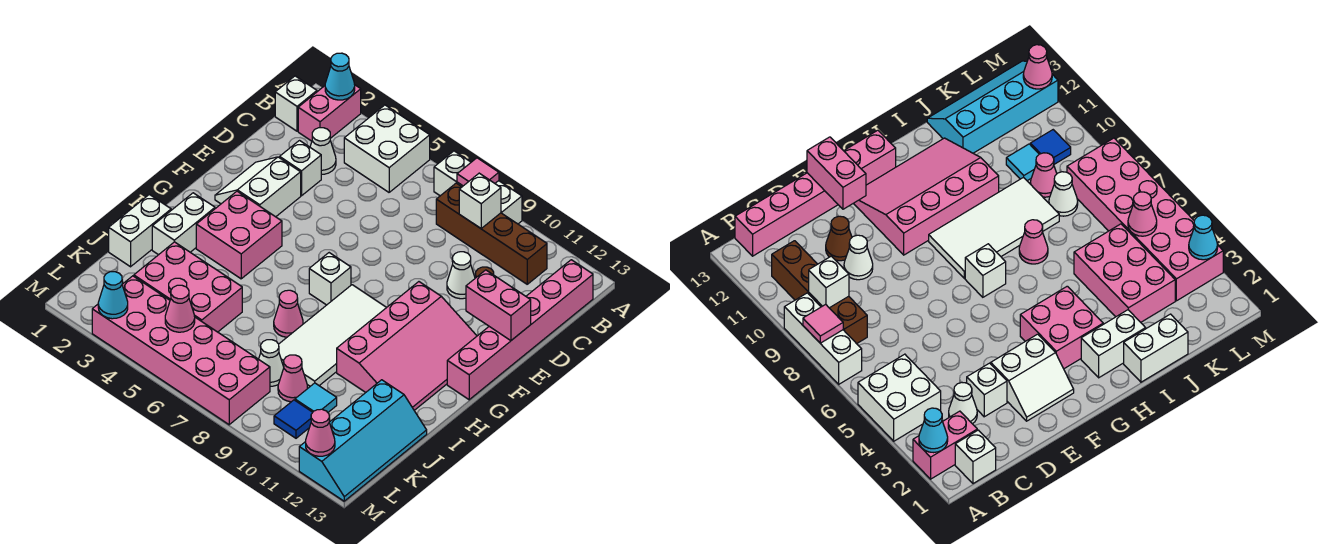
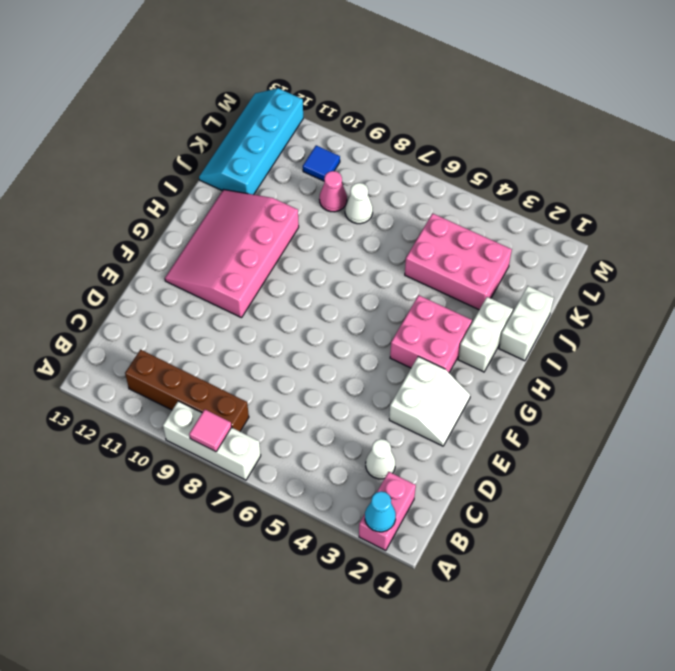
none -> white brick A4:B5 level 1
none -> white brick B1 level 1
none -> pink brick B13:G13 level 1
none -> white brick D3 level 1

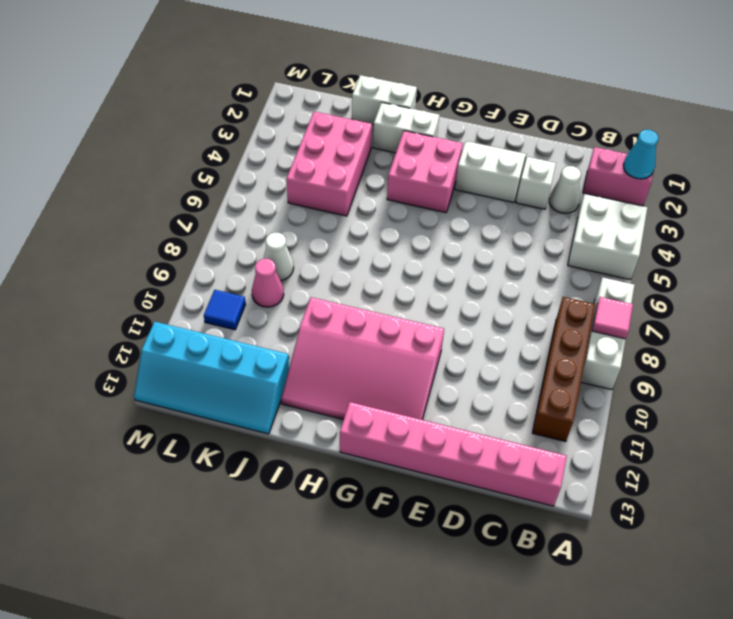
none -> white brick B1 level 1
none -> white cone D10 level 1
none -> brown cone D11 level 1
none -> white brick G7 level 1

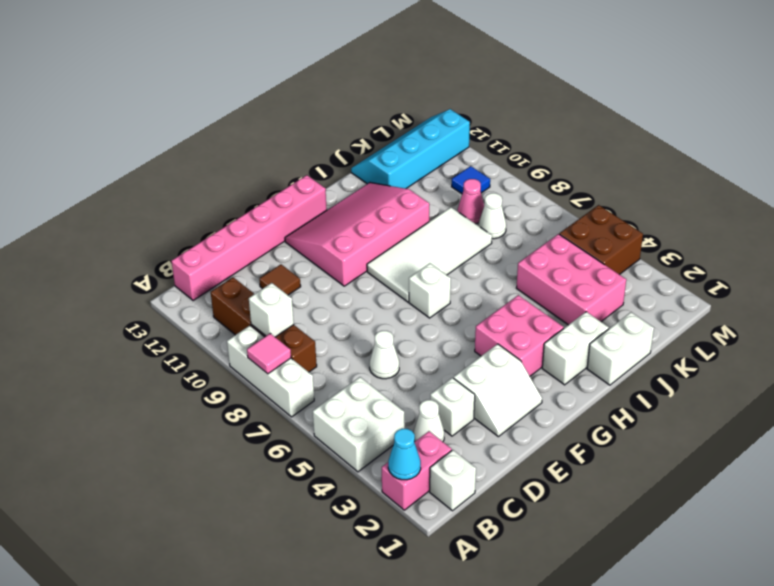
white cone D6 level 1 -> white cone D10 level 1
brown tile D11 level 1 -> brown cone D11 level 1
brown brick L4:M5 level 1 -> pink brick L3:M8 level 1
none -> pink cone I7 level 1
none -> cyan tile K10 level 1
none -> pink brick E12:E13 level 2
none -> pink cone L5 level 2

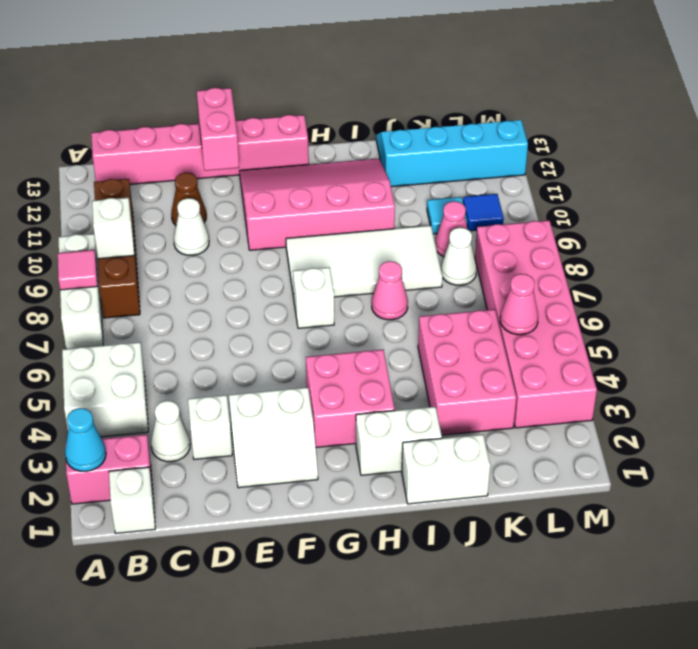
none -> cyan cone M3 level 2
none -> pink cone M12 level 2

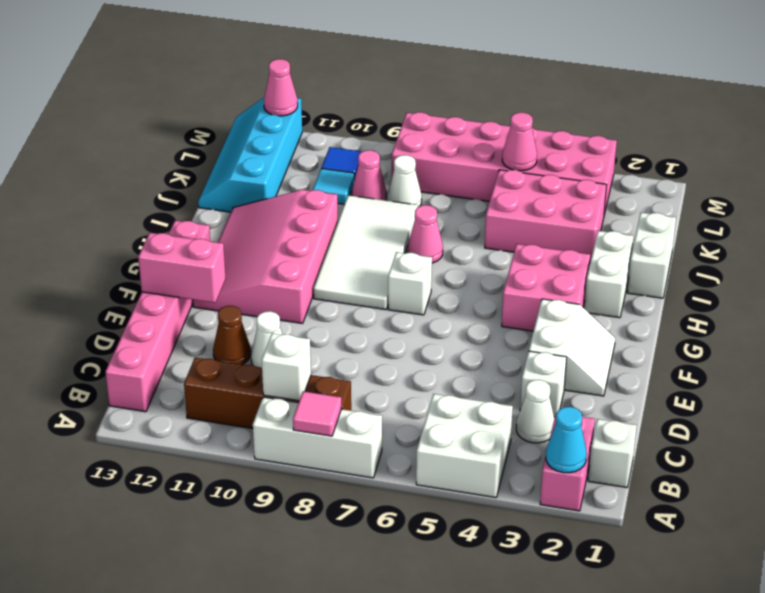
none -> cyan cone M3 level 2

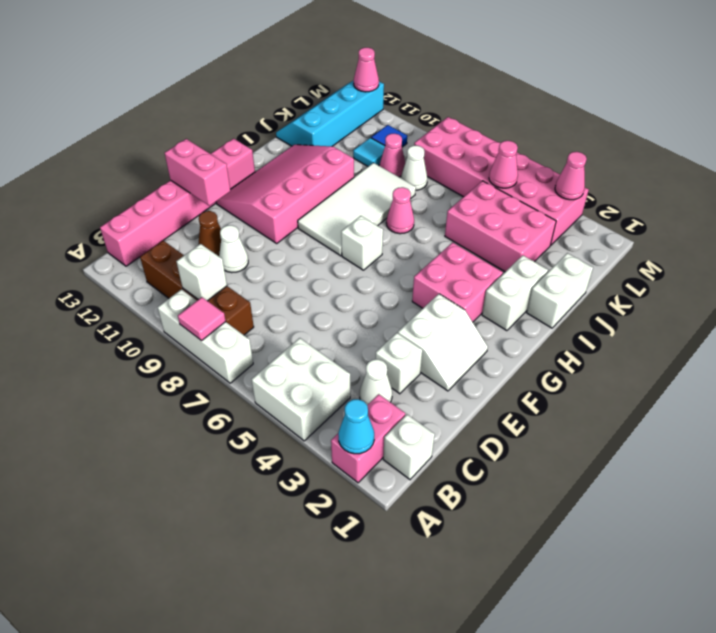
pink cone M3 level 2 -> cyan cone M3 level 2

